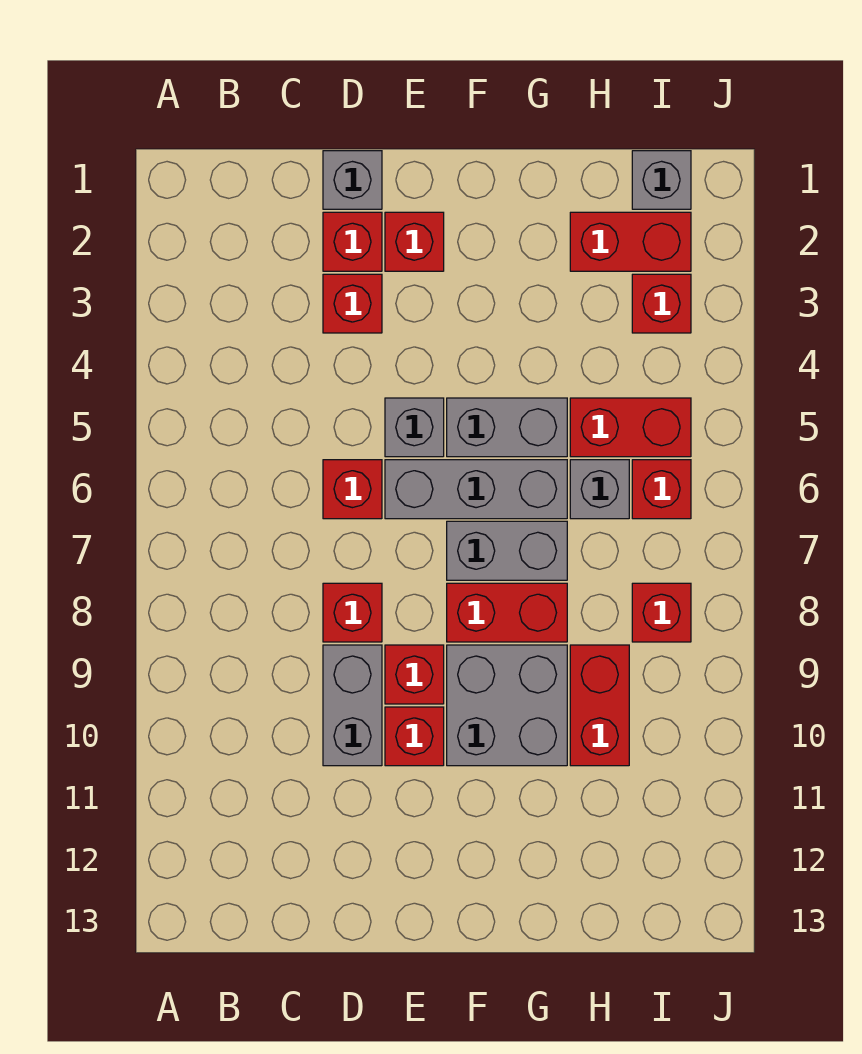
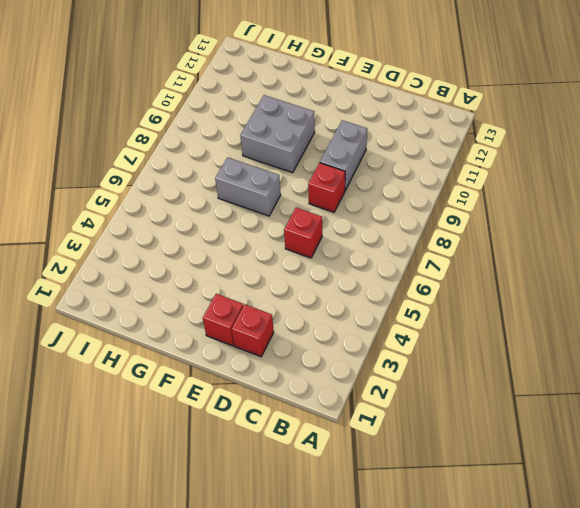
none -> grey brick D1 level 1
none -> red brick D3 level 1
none -> grey brick E5 level 1

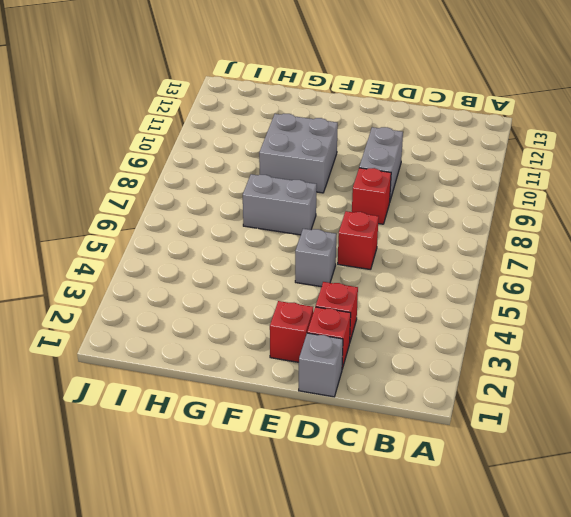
none -> grey brick E6:G6 level 1
none -> red brick E9 level 1
none -> red brick E10 level 1

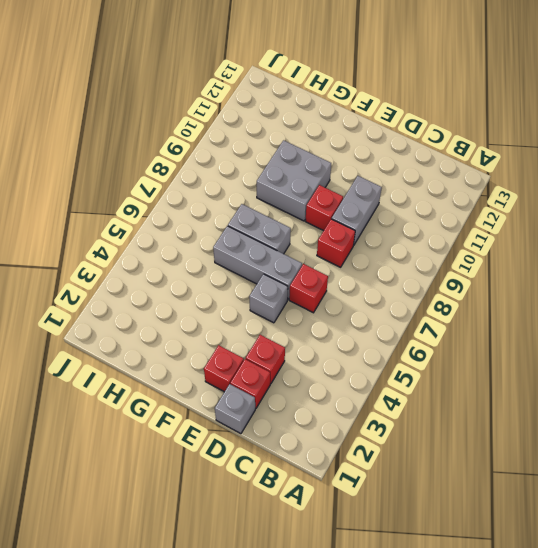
none -> red brick E10 level 1
none -> grey brick F5:G5 level 1
none -> red brick F8:G8 level 1

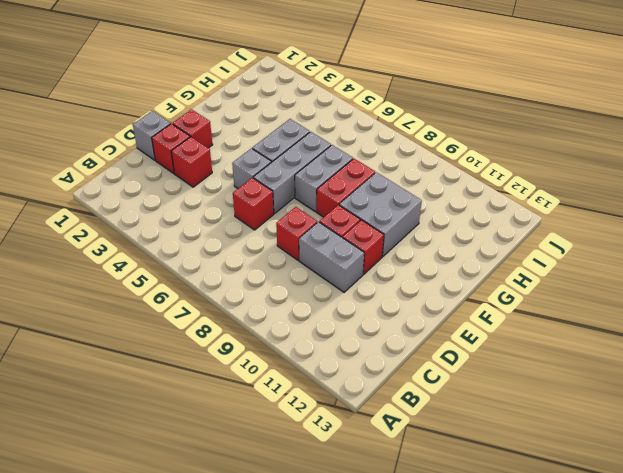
none -> red brick H2:I2 level 1
none -> red brick H5:I5 level 1
none -> grey brick H6 level 1

